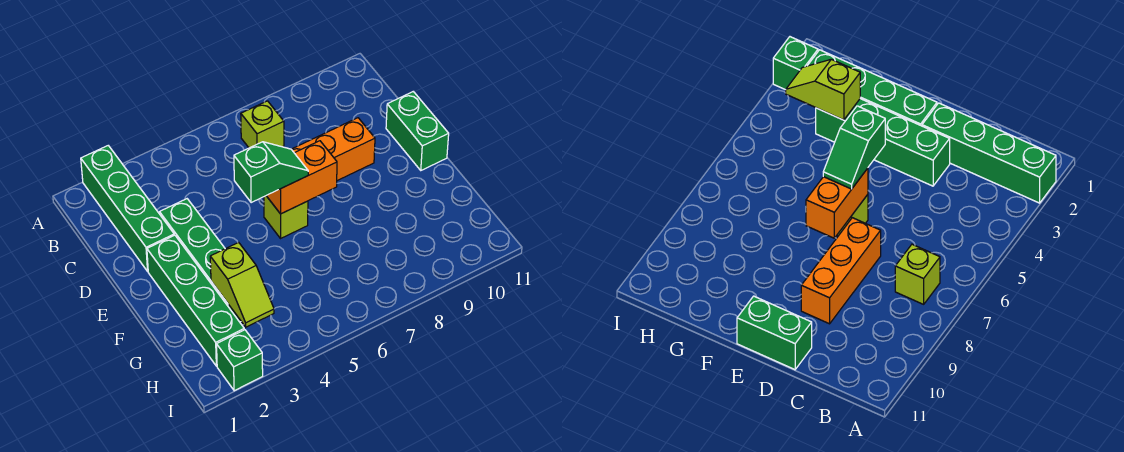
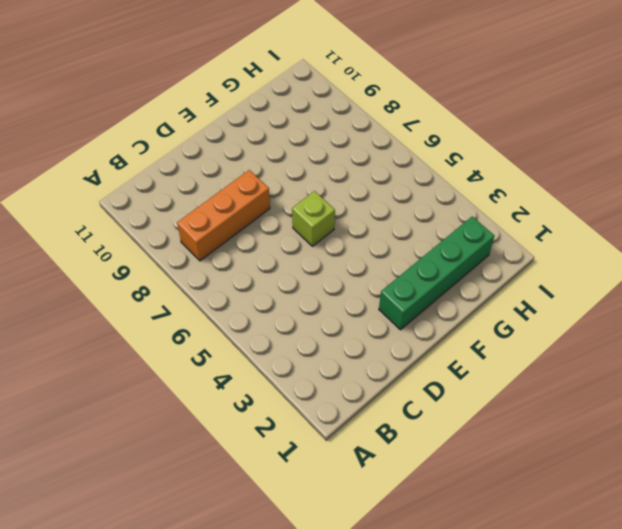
orange brick B8:D8 level 1 -> orange brick D7:D9 level 1
none -> green brick A2:D2 level 1
none -> lime brick B7 level 1

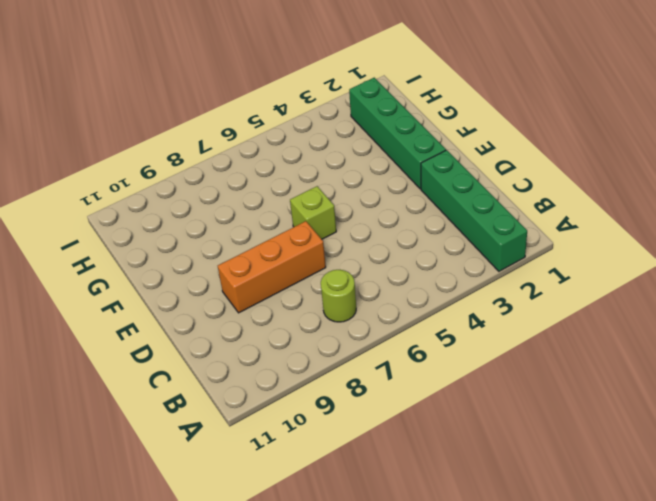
lime round brick B7 level 1 -> lime brick B7 level 1
none -> green brick D3:G3 level 1
none -> green brick D11:E11 level 1

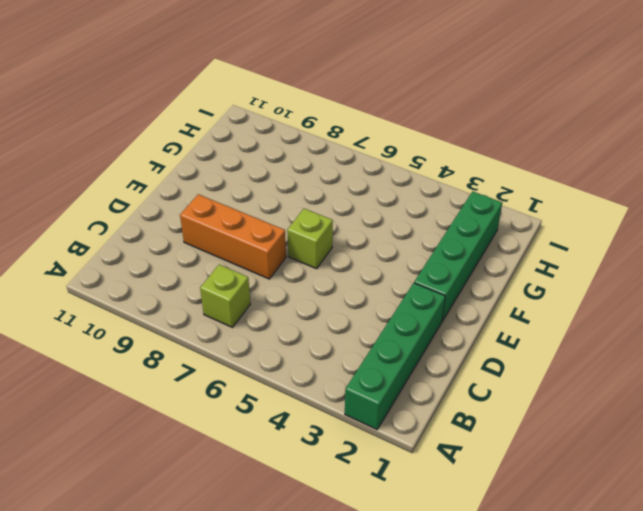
none -> green brick D3:G3 level 1
none -> green brick D11:E11 level 1

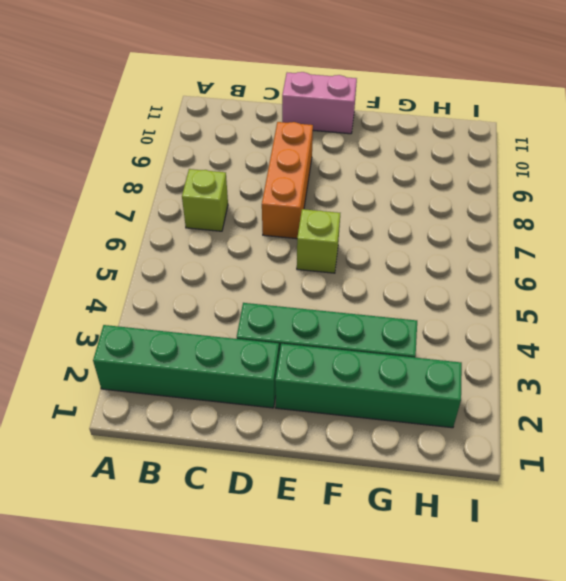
pink brick D11:E11 level 1 -> green brick D11:E11 level 1
none -> green brick I2 level 1
none -> orange brick E6:E7 level 2

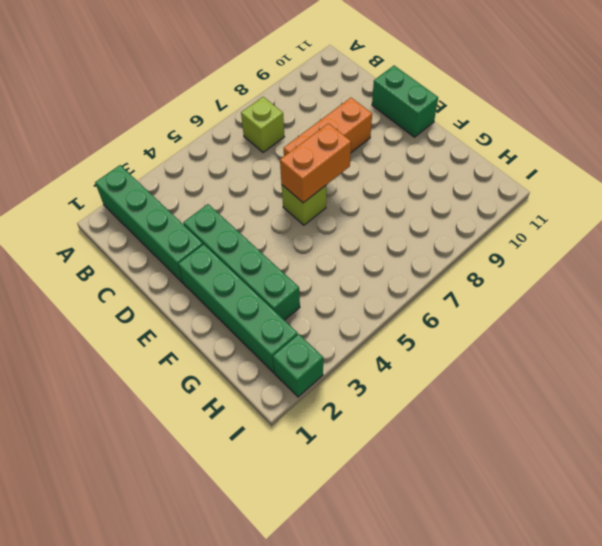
none -> lime slope G3:H3 level 2 top G
none -> green slope E5:E6 level 3 top 5

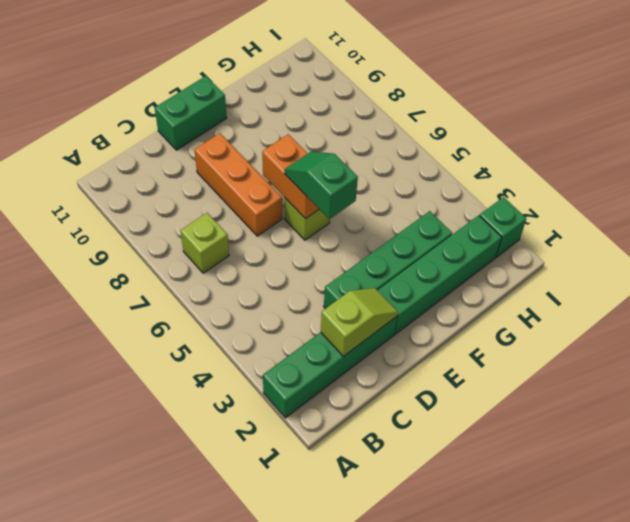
lime slope C2:D2 level 2 top C -> lime slope G3:H3 level 2 top G

